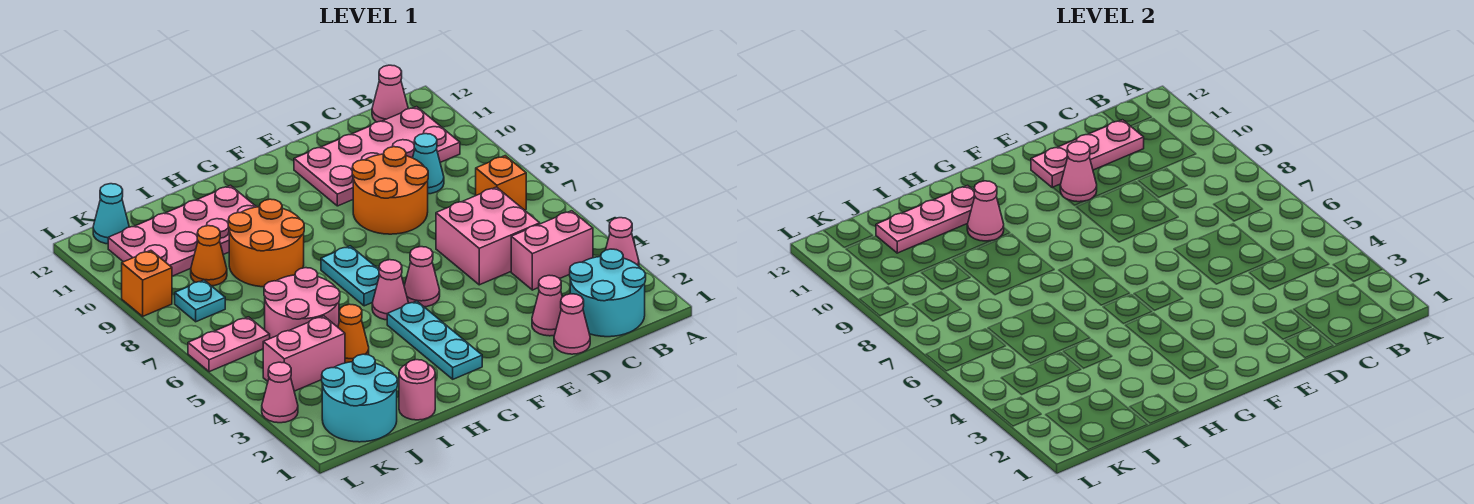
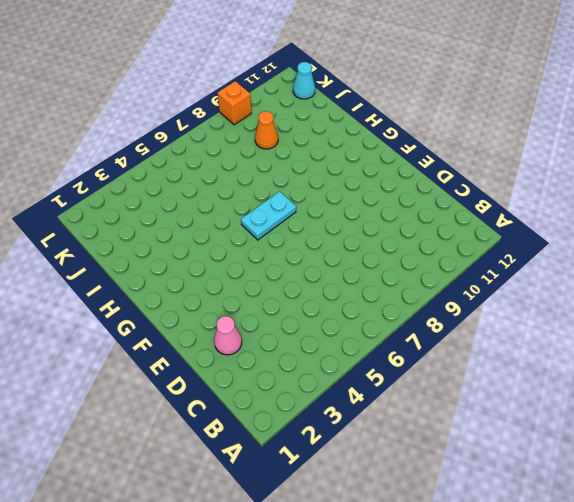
none -> pink cone A3 level 1
none -> cyan round brick B1:C2 level 1
none -> pink brick B4:C4 level 1
none -> orange brick B7 level 1

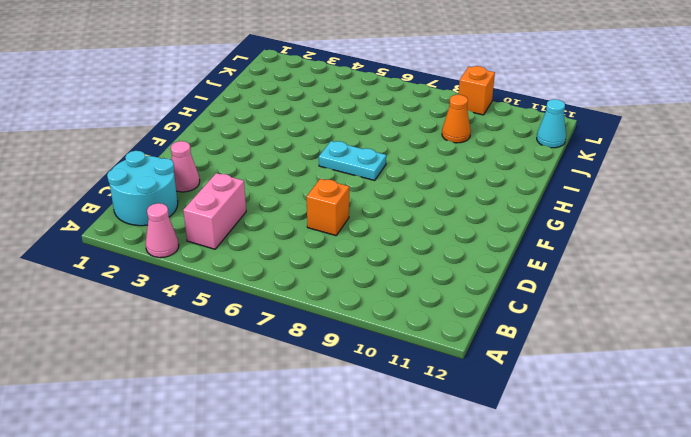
orange brick D7 level 1 -> orange brick B7 level 1
none -> pink plate B10:E11 level 1
none -> pink cone B12 level 1
none -> pink brick C5:D6 level 1
none -> cyan cone C9 level 1

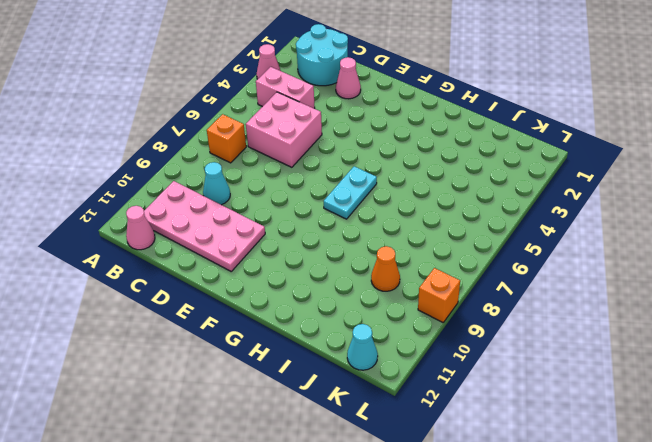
none -> pink cone D1 level 1
none -> orange round brick D8:E9 level 1
none -> pink cone F5 level 1
none -> cyan plate G2:G4 level 1

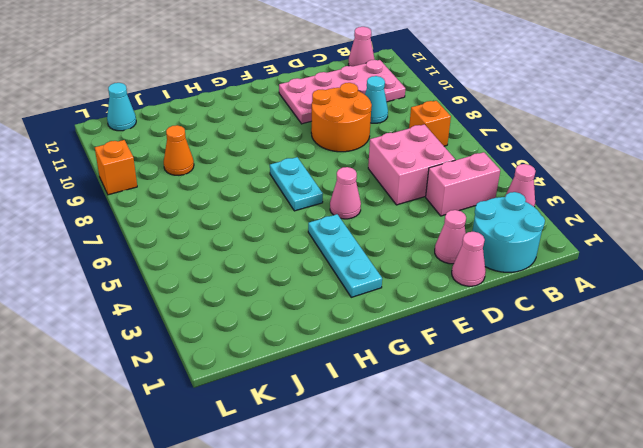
none -> pink cone G5 level 1
none -> orange round brick H8:I9 level 1
none -> pink plate H10:K11 level 1
none -> pink round brick I1 level 1

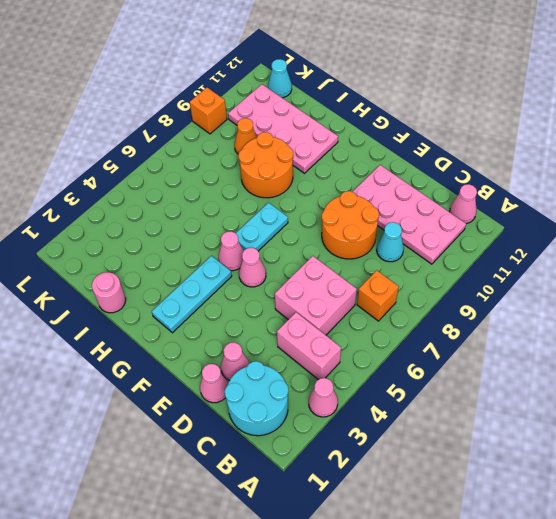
none -> orange cone I4 level 1
none -> pink round brick I5:J6 level 1
none -> cyan round brick J1:K2 level 1
none -> pink brick J4:K4 level 1

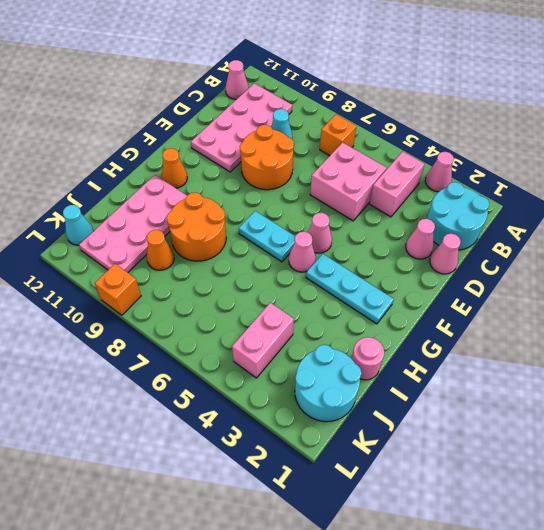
orange cone G11 level 1 -> orange cone I4 level 1
none -> pink round brick I5:J6 level 1
none -> pink plate K6:L6 level 1
none -> cyan plate K8 level 1
none -> pink cone L3 level 1

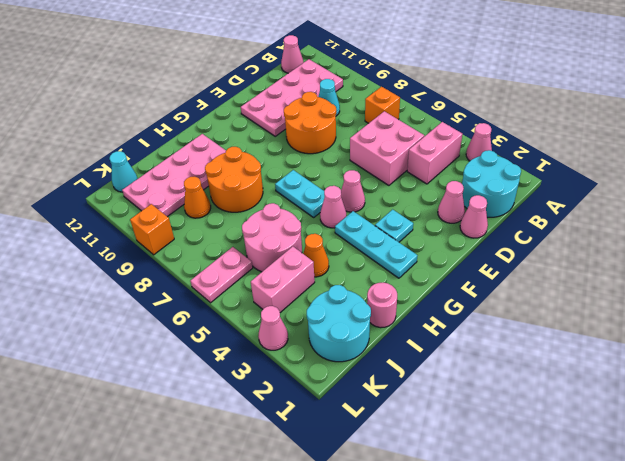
cyan plate F3 level 1 -> cyan plate K8 level 1
none -> pink plate C11:E11 level 2
none -> pink cone E10 level 2
none -> pink cone H10 level 2
none -> pink plate H11:J11 level 2

